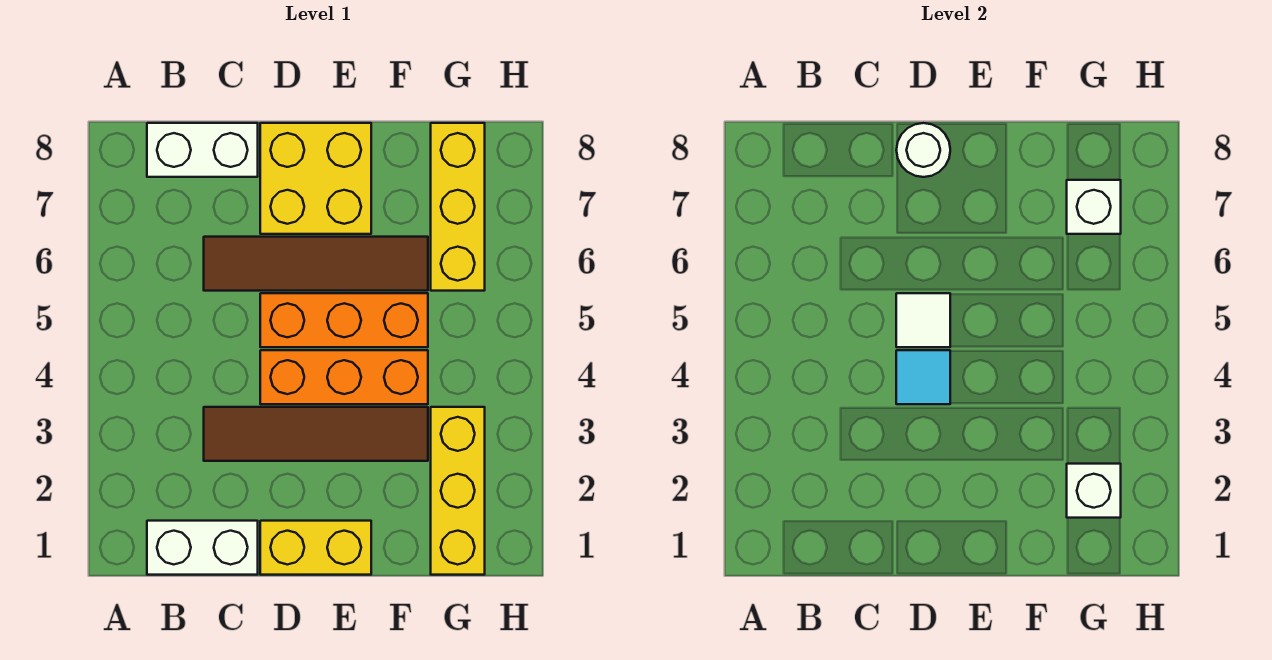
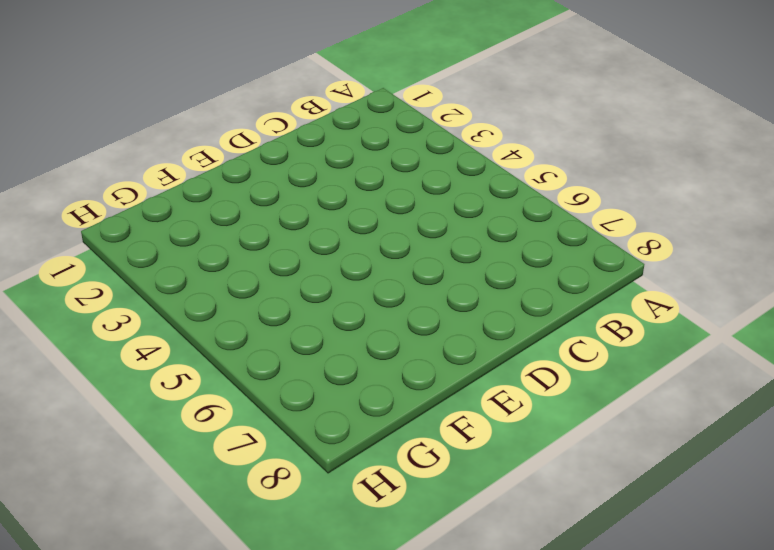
none -> white brick B1:C1 level 1
none -> white brick B8:C8 level 1
none -> brown tile C3:F3 level 1

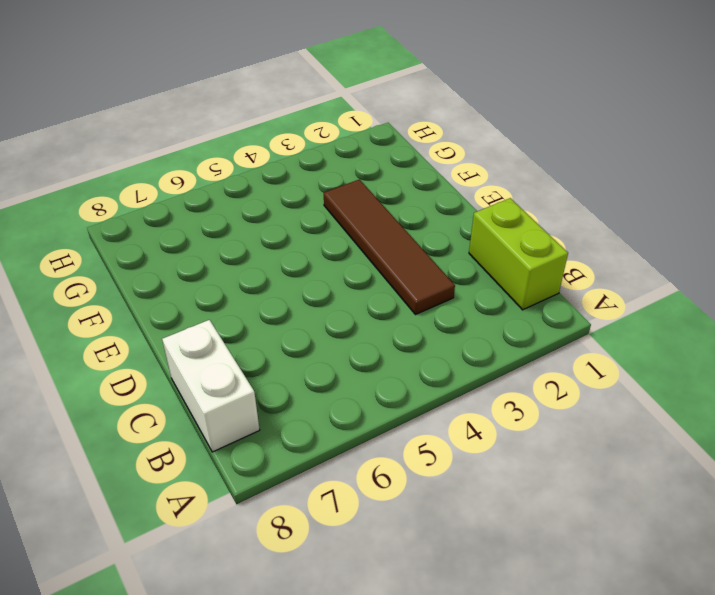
lime brick B1:C1 level 1 -> white brick B1:C1 level 1
none -> brown tile C6:F6 level 1
none -> yellow brick D1:E1 level 1
none -> orange brick D4:F4 level 1

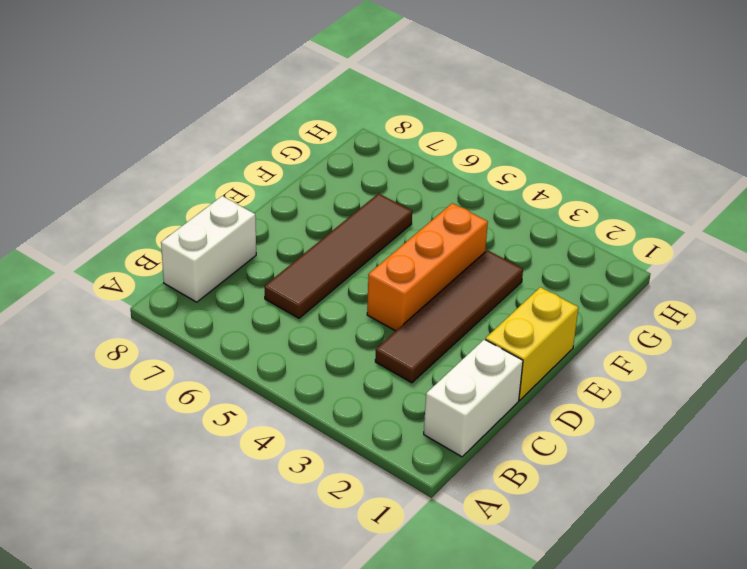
none -> orange brick D5:F5 level 1
none -> yellow brick D7:E8 level 1
none -> yellow brick G1:G3 level 1

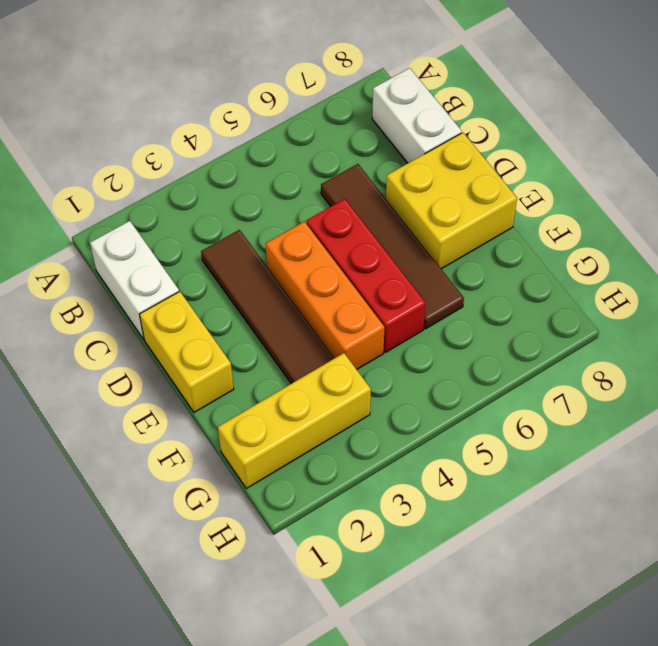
red brick D5:F5 level 1 -> orange brick D5:F5 level 1
none -> yellow brick G6:G8 level 1
none -> cyan tile D4 level 2
none -> white tile D5 level 2

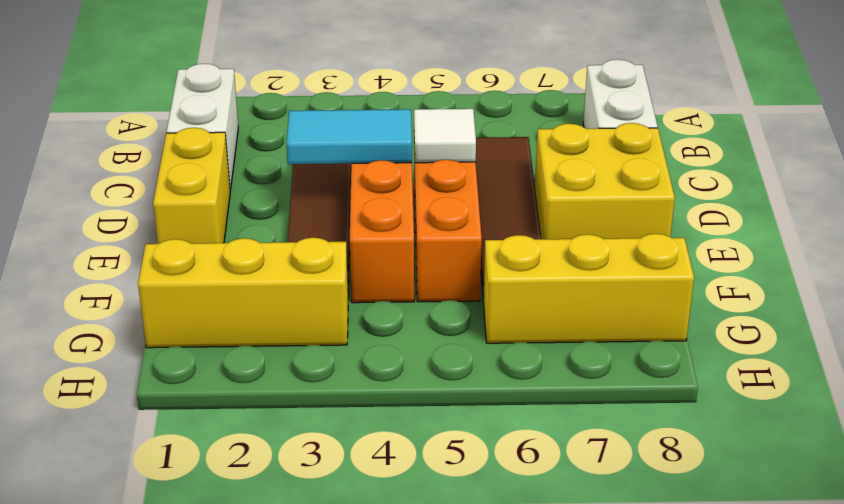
cyan tile D3:D4 level 2 -> cyan tile D4 level 2
none -> white round brick D8 level 2
none -> white brick G2 level 2
none -> white brick G7 level 2

